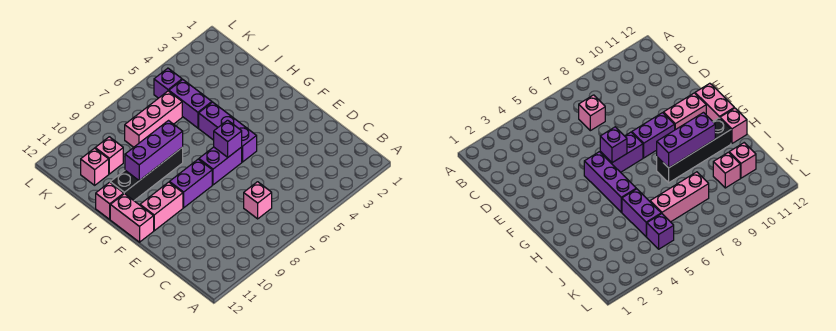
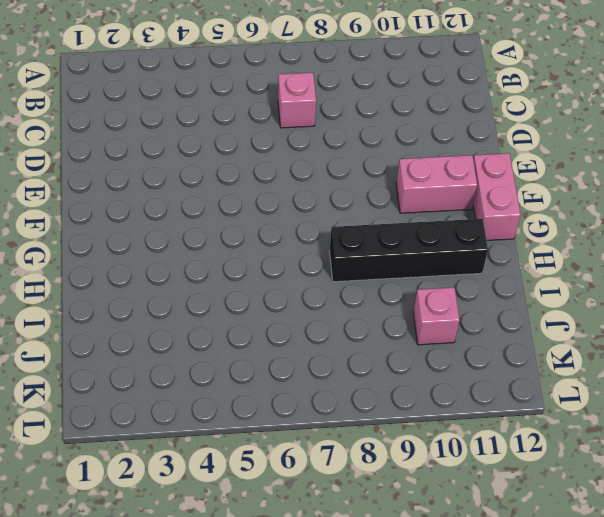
none -> purple brick F5:H5 level 1
none -> purple brick F6:F7 level 1
none -> purple brick F8:F9 level 1

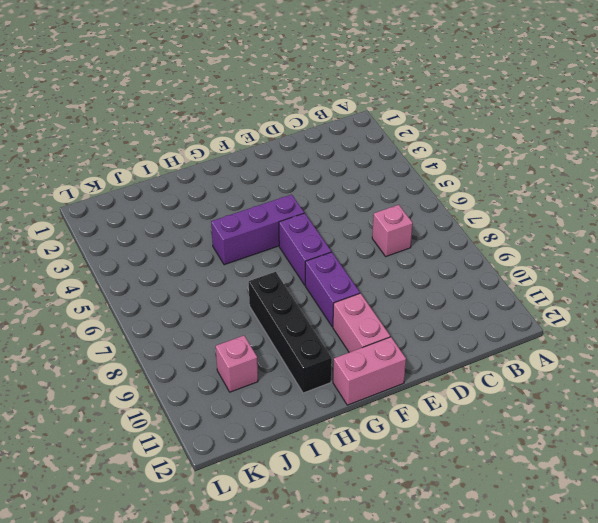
none -> pink brick H12 level 1
none -> purple brick I5:J5 level 1
none -> pink brick J6:J8 level 1

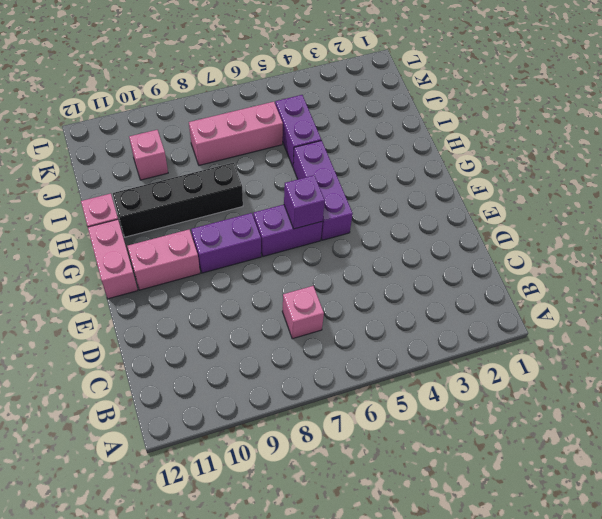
none -> pink brick J11 level 1
none -> purple brick K5 level 1
none -> purple brick H8:H10 level 2

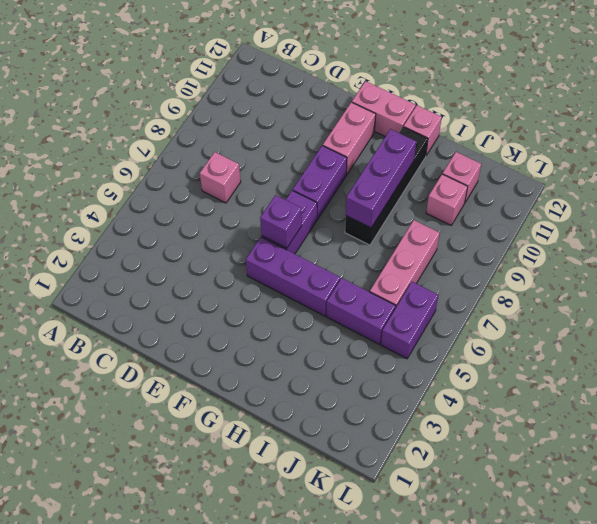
purple brick K5:K6 level 1 -> purple brick K5 level 1

